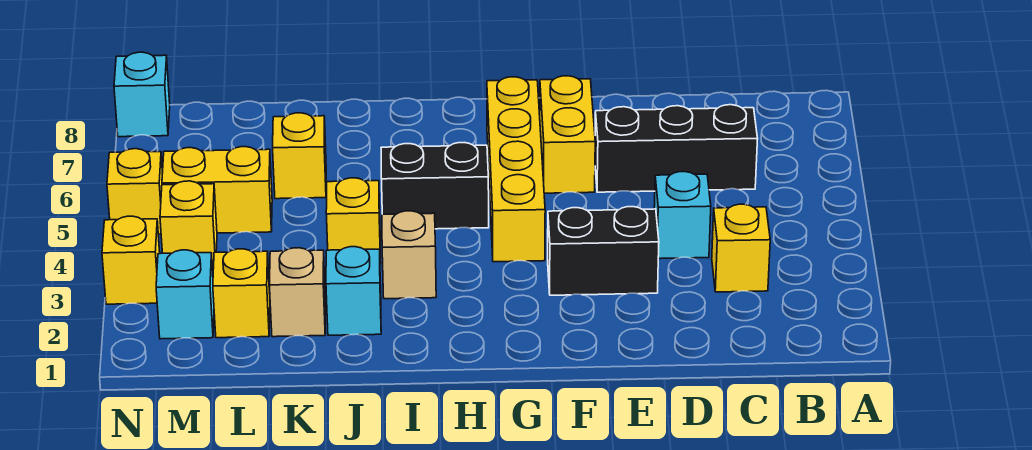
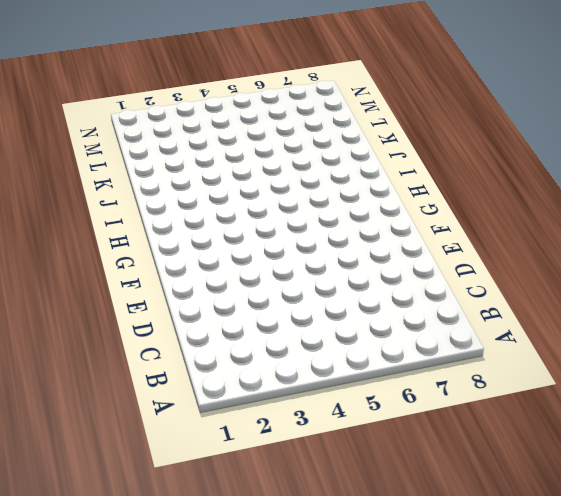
none -> yellow brick C3 level 1
none -> black brick C6:E6 level 1
none -> cyan brick D4 level 1

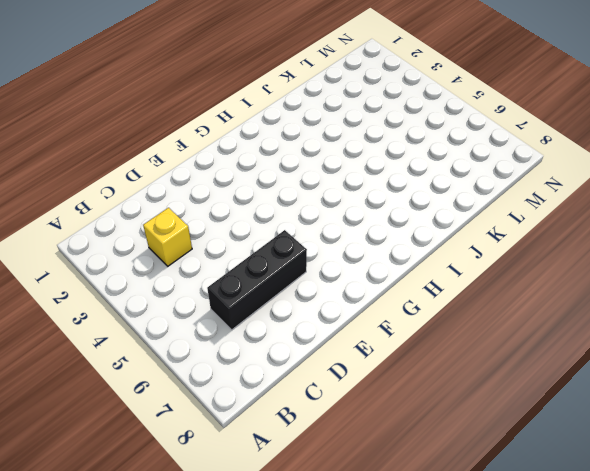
none -> cyan brick D4 level 1
none -> black brick E3:F3 level 1
none -> yellow brick F6:F7 level 1

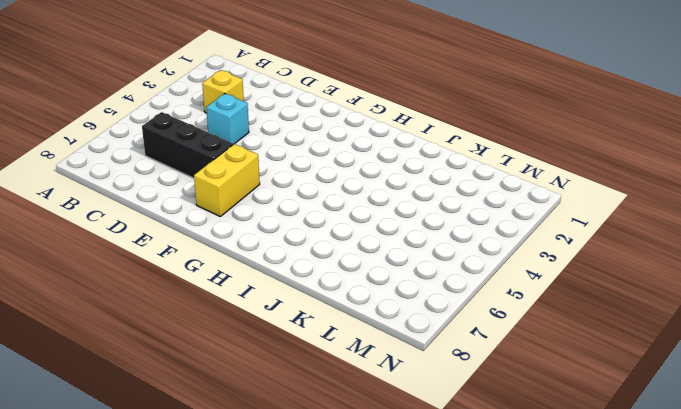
none -> black brick E3:F3 level 1
none -> yellow brick G4:G7 level 1
none -> black brick H5:I5 level 1

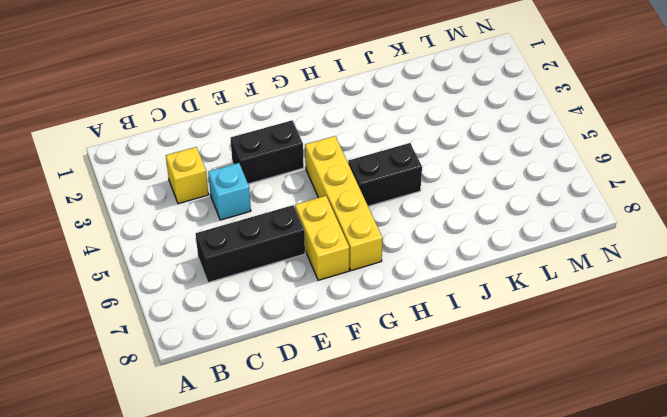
none -> tan brick I3 level 1
none -> cyan brick J2 level 1
none -> yellow brick J4 level 1

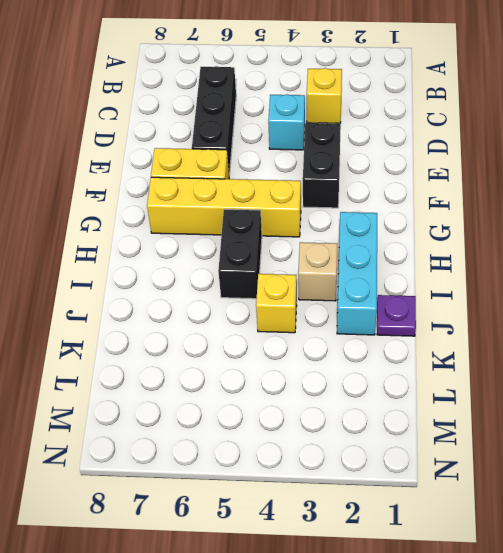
cyan brick H2:J2 level 1 -> cyan brick J2 level 1
purple plate J1 level 1 -> none
none -> tan brick K2 level 1
none -> yellow brick K6 level 1
none -> yellow brick L2 level 1

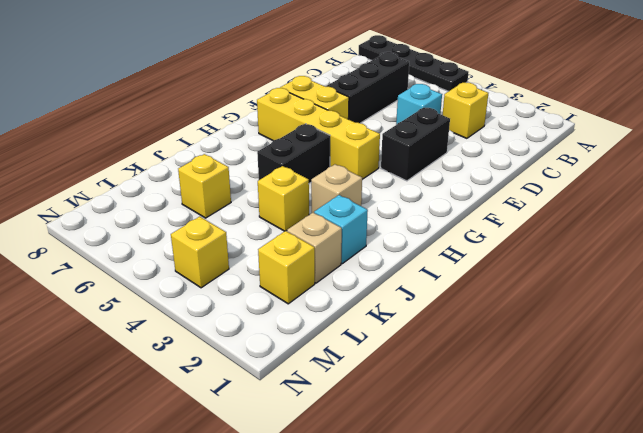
black plate A5:A8 level 1 -> none
none -> yellow brick L5:M5 level 1
none -> cyan brick M2 level 1
none -> yellow brick N3 level 1

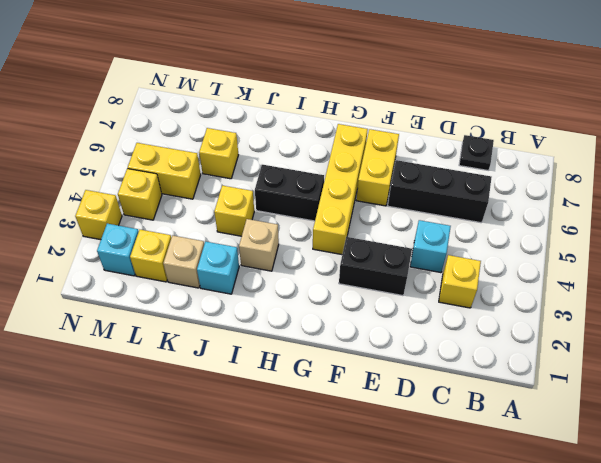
black plate C8 level 1 -> none
none -> yellow brick N5 level 1
none -> cyan brick N8 level 1

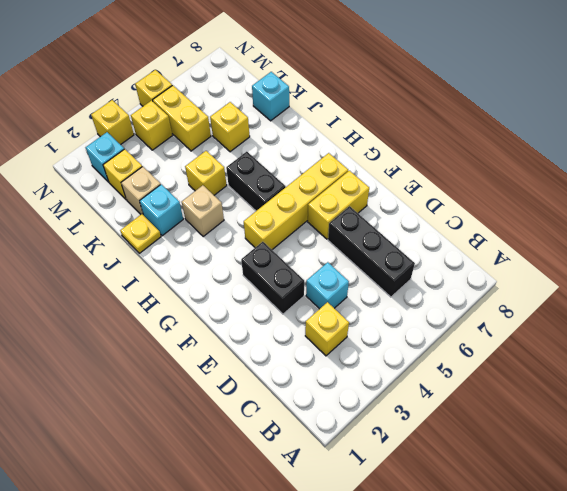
yellow plate J1 level 1 -> none
cyan brick K8 level 1 -> cyan brick N8 level 1

